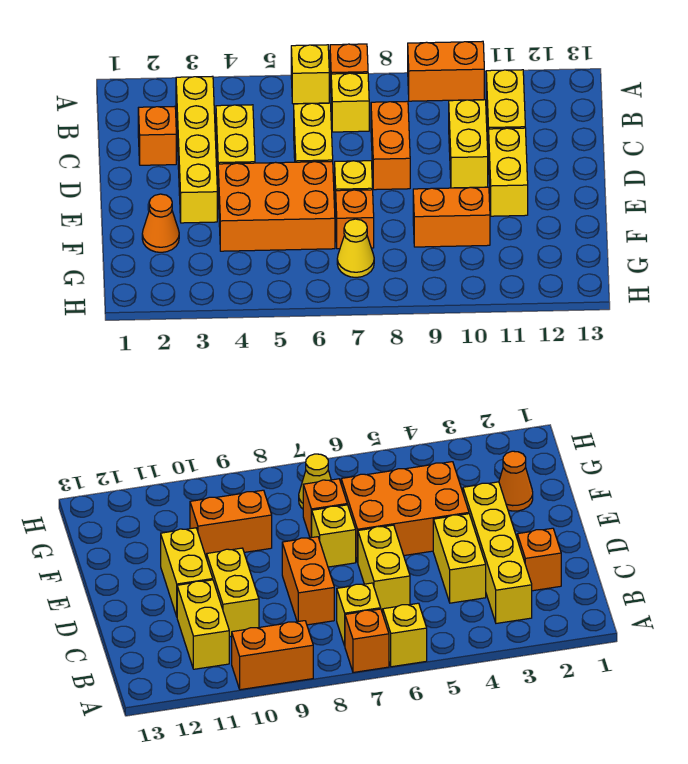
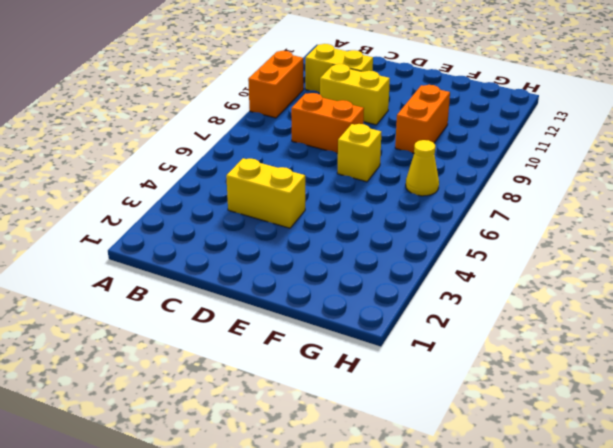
none -> yellow brick A6 level 1
none -> orange brick A7 level 1
none -> yellow brick B3:E3 level 1

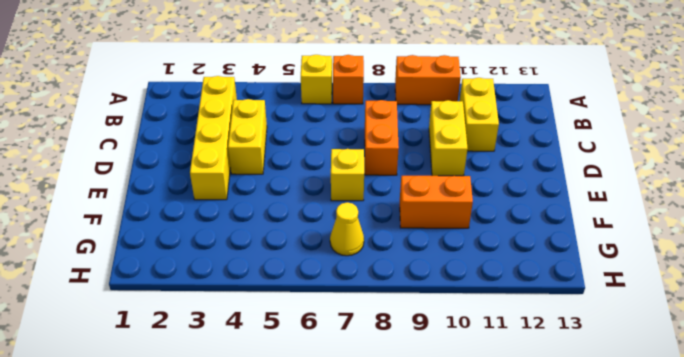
none -> yellow brick B7 level 1
none -> orange brick C2 level 1
none -> yellow brick C6:D6 level 1

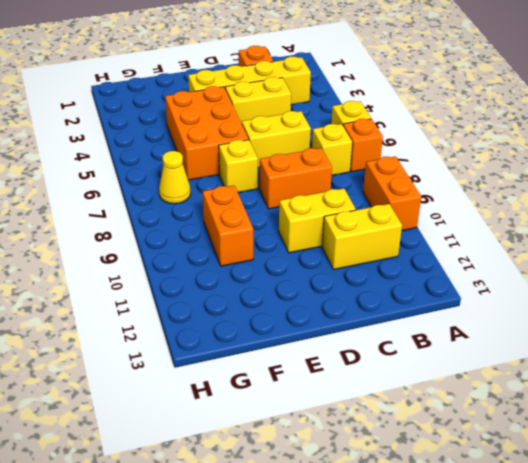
none -> yellow brick D11:E11 level 1
none -> orange cone F2 level 1
none -> orange brick F7 level 1

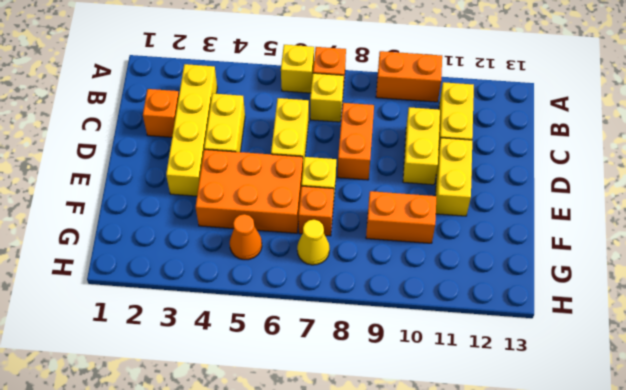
orange cone G5 level 1 -> orange cone F2 level 1

